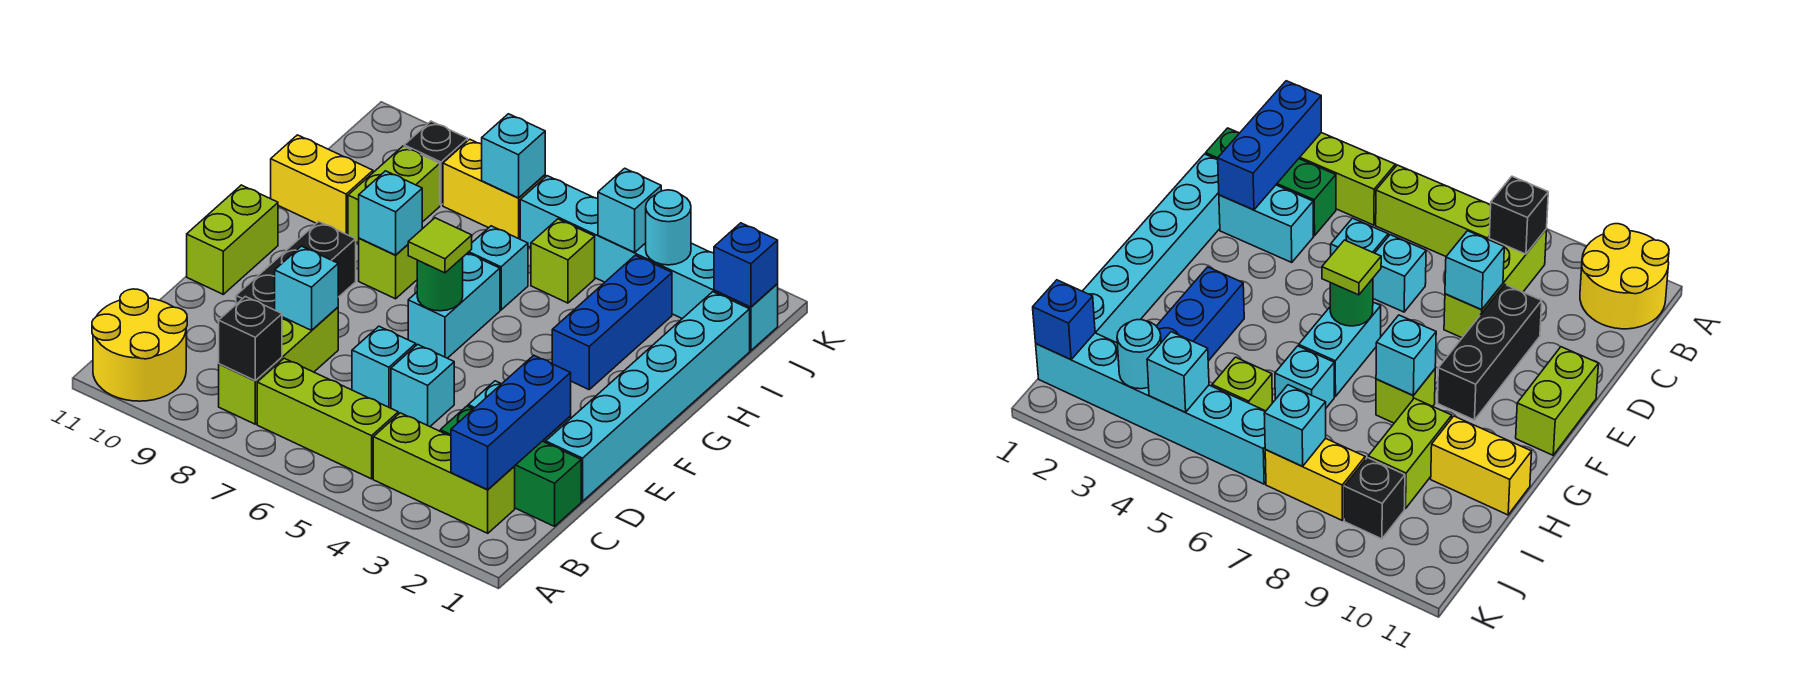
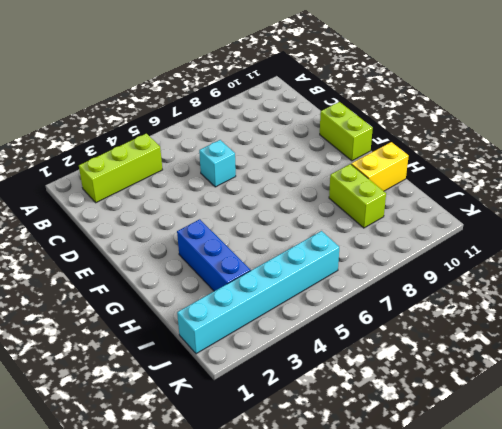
none -> yellow round brick A10:B11 level 1
none -> lime brick B5:B7 level 1
none -> lime brick B8:D8 level 1
none -> green brick C1:C3 level 1

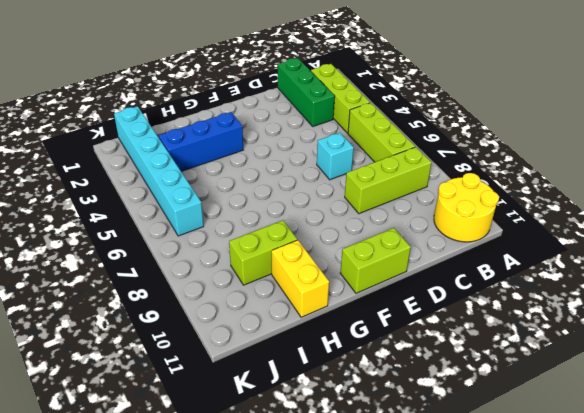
none -> cyan brick D1:I1 level 1
none -> cyan brick D2:D3 level 1
none -> cyan brick D5 level 1
none -> black brick D9:F9 level 1

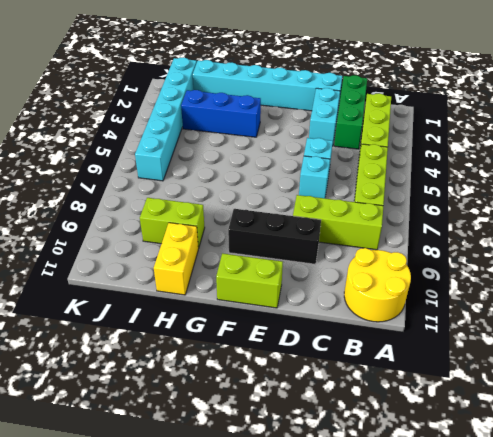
none -> cyan brick F6:G6 level 1
none -> lime brick G8 level 1
none -> cyan brick H6 level 1
none -> lime brick I5 level 1

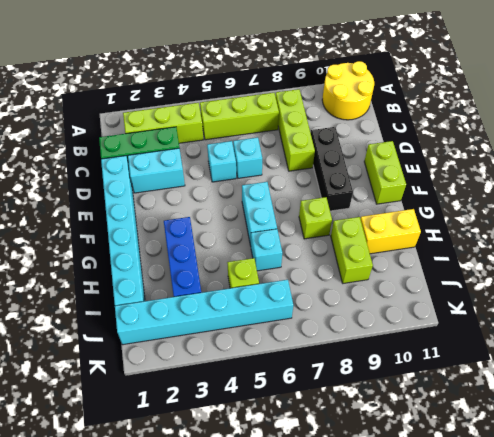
none -> yellow brick J7:J8 level 1
none -> black brick J9 level 1
none -> blue brick B2:D2 level 2
none -> black brick B8 level 2

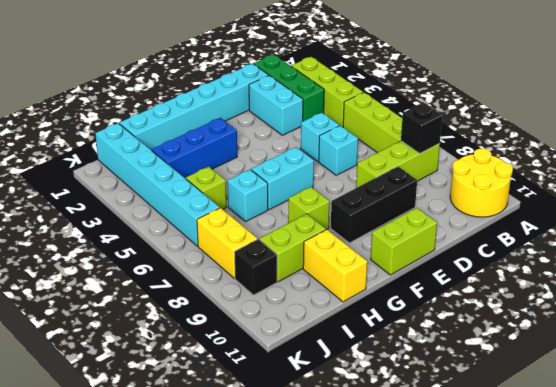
none -> blue brick B2:D2 level 2
none -> cyan brick D8 level 2
none -> green round brick F6 level 2
none -> cyan brick G8 level 2

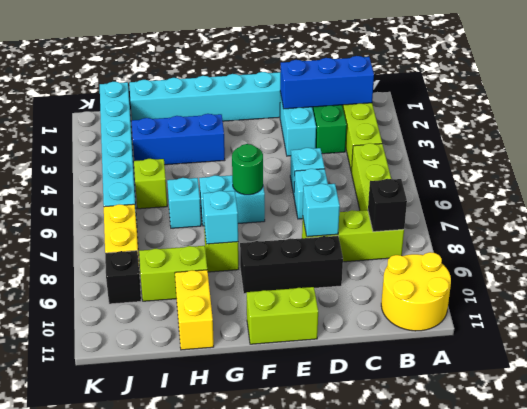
none -> blue brick J1 level 2
none -> cyan round brick J3 level 2
none -> cyan brick J4 level 2
none -> cyan brick J7 level 2

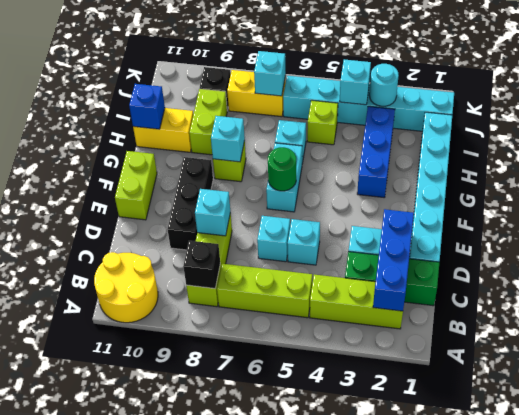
blue brick H11 level 2 -> blue brick J1 level 2
none -> lime tile F6 level 3

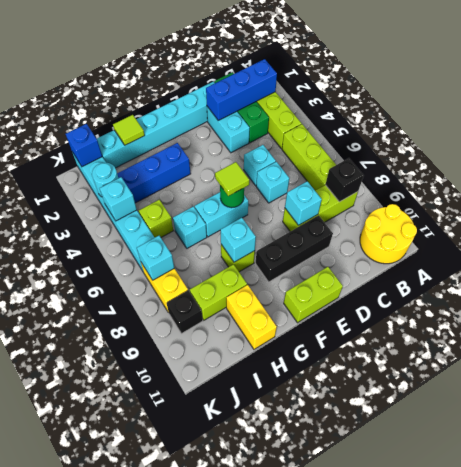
lime tile H1 level 2 -> none

